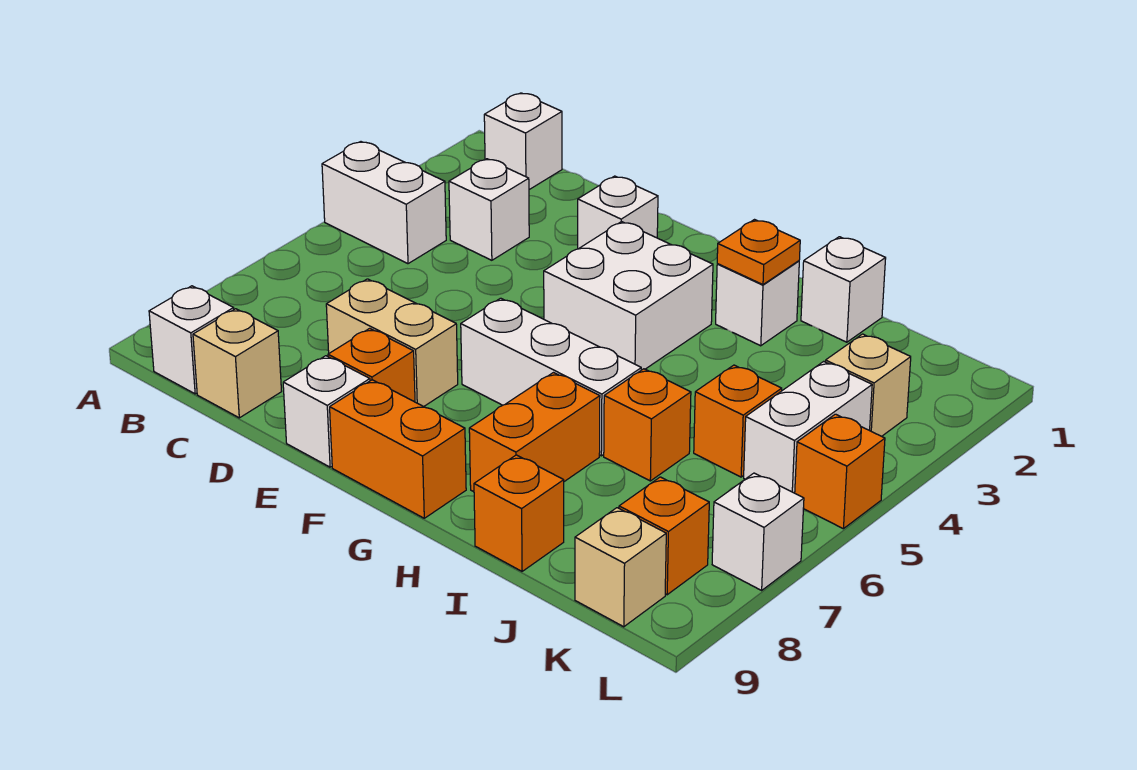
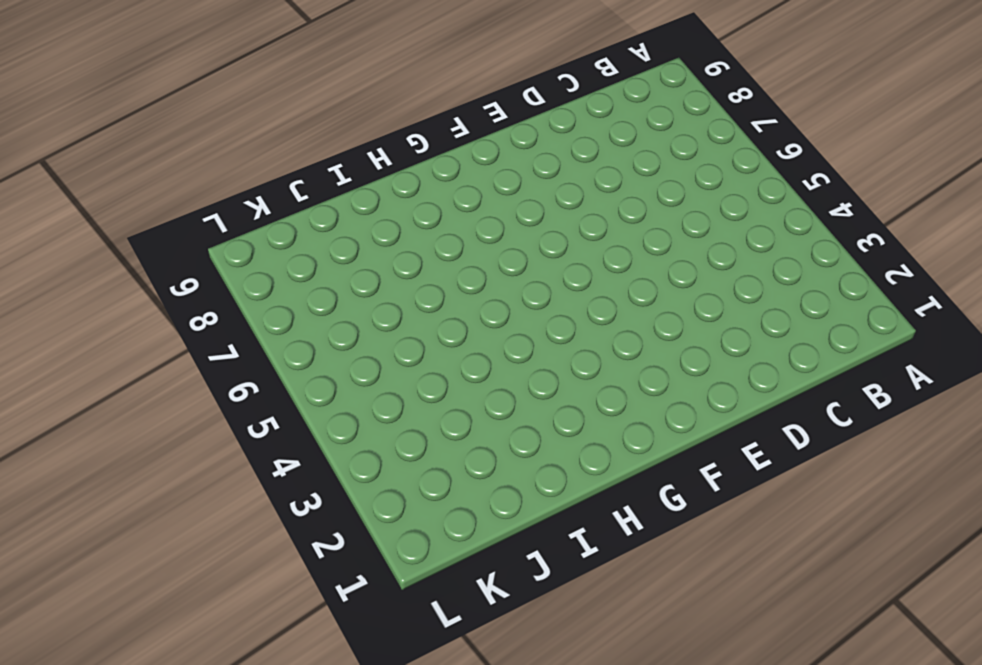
none -> white brick A4:B4 level 1
none -> white brick B1 level 1
none -> white brick B9 level 1

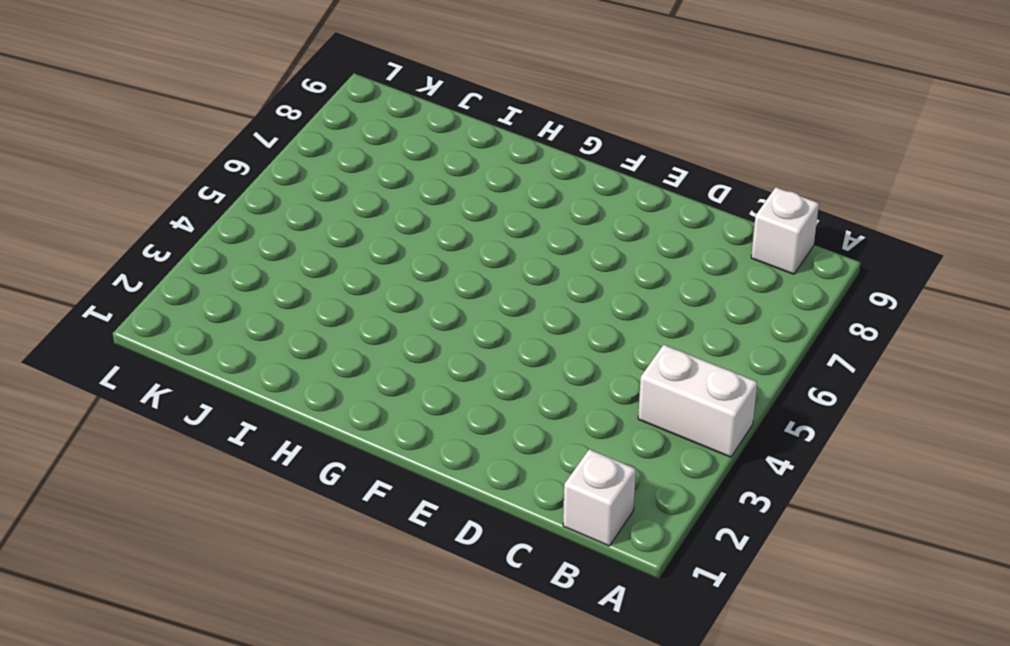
none -> white brick C3 level 1
none -> tan brick C9 level 1
none -> tan brick D7:E7 level 1

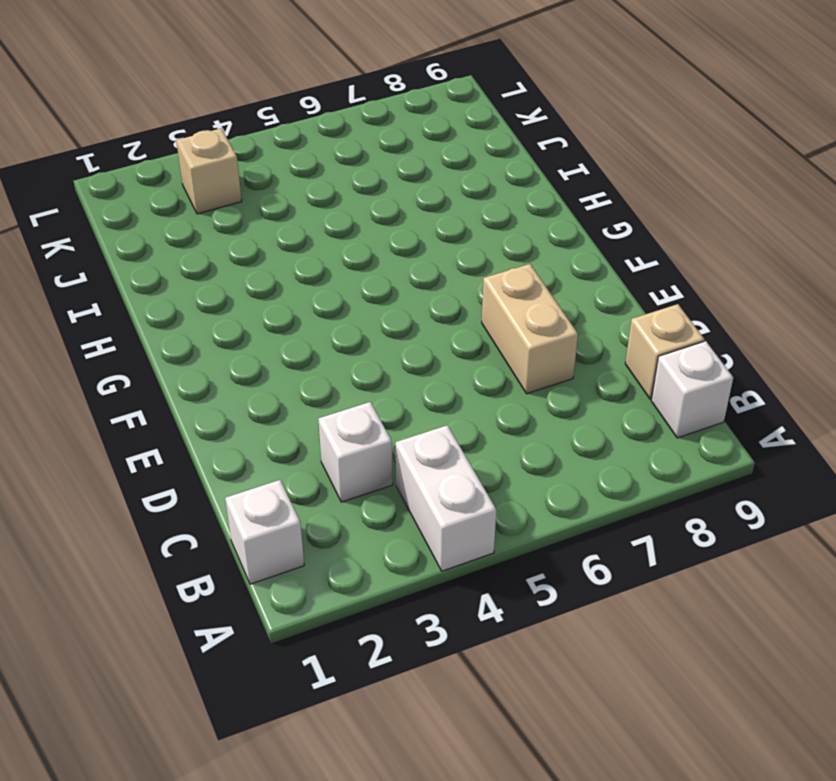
none -> white brick E2 level 1
none -> orange brick E8 level 1
none -> white brick E9 level 1

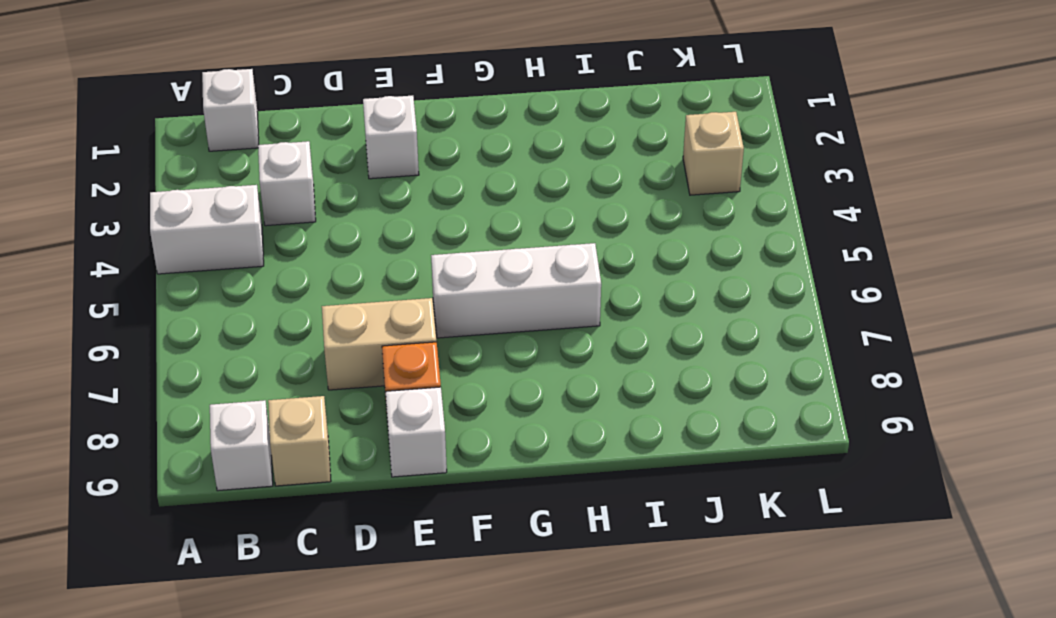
none -> white brick F3:G4 level 1
none -> orange brick F9:G9 level 1
none -> white brick H2 level 1

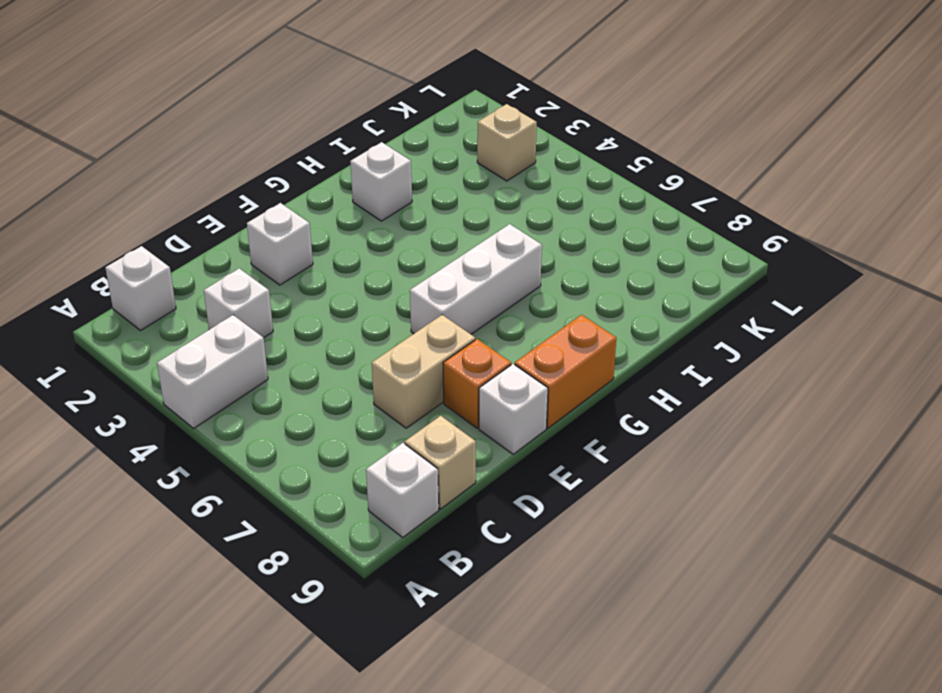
none -> white brick F3:G4 level 1
none -> orange brick H7:H8 level 1
none -> white brick I1 level 1

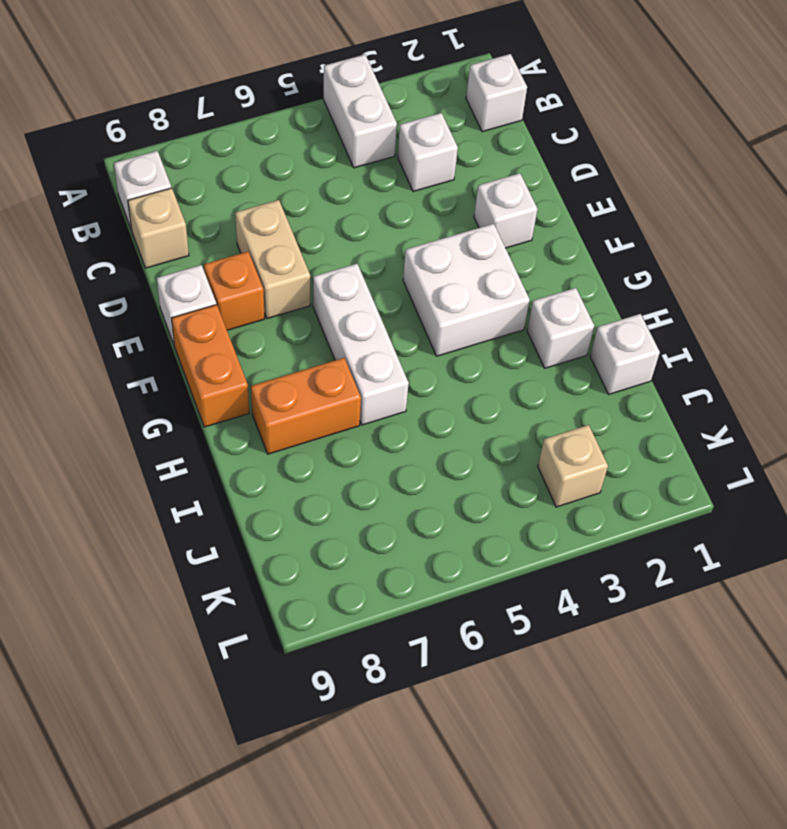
none -> orange brick I6 level 1
none -> orange brick I9 level 1
none -> orange brick J5 level 1

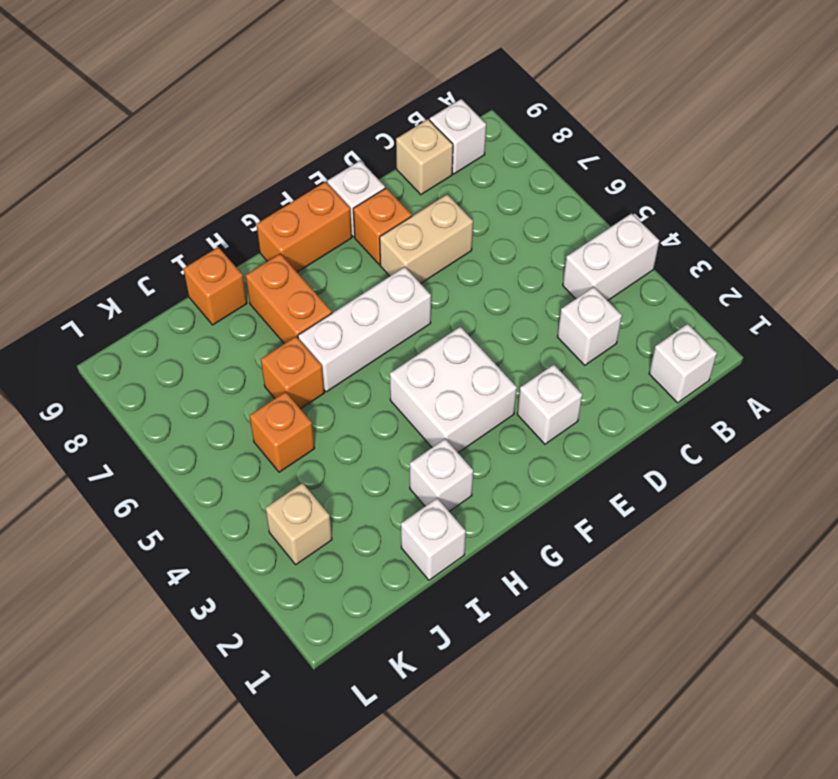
none -> white brick K4:K5 level 1
none -> orange brick K8 level 1
none -> tan brick K9 level 1

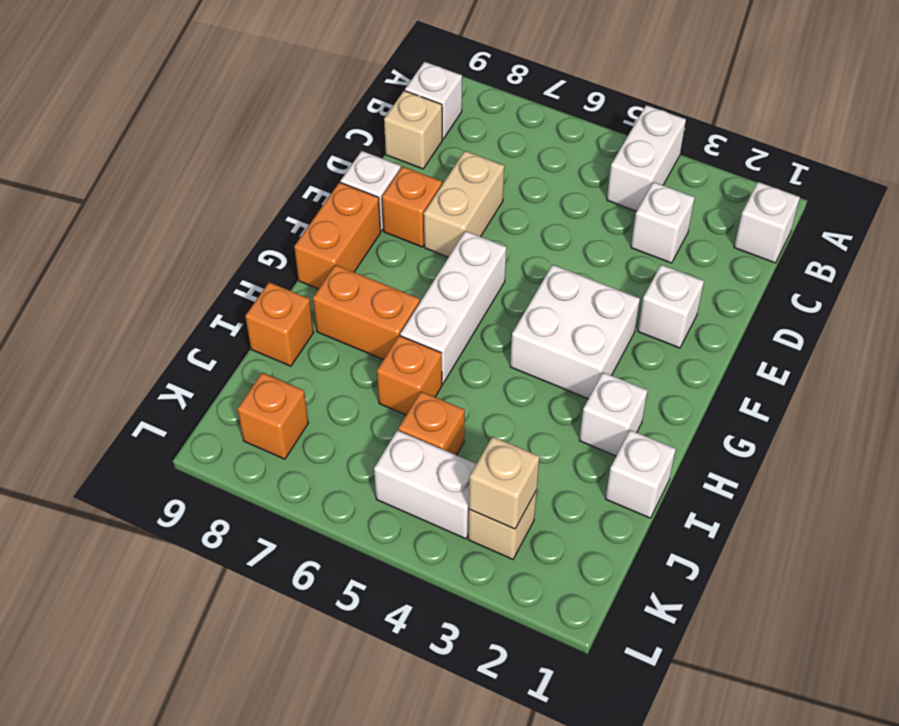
tan brick K3 level 2 -> tan brick K9 level 1
none -> orange brick L5 level 1
none -> white brick L7 level 1
none -> orange plate H2 level 2

